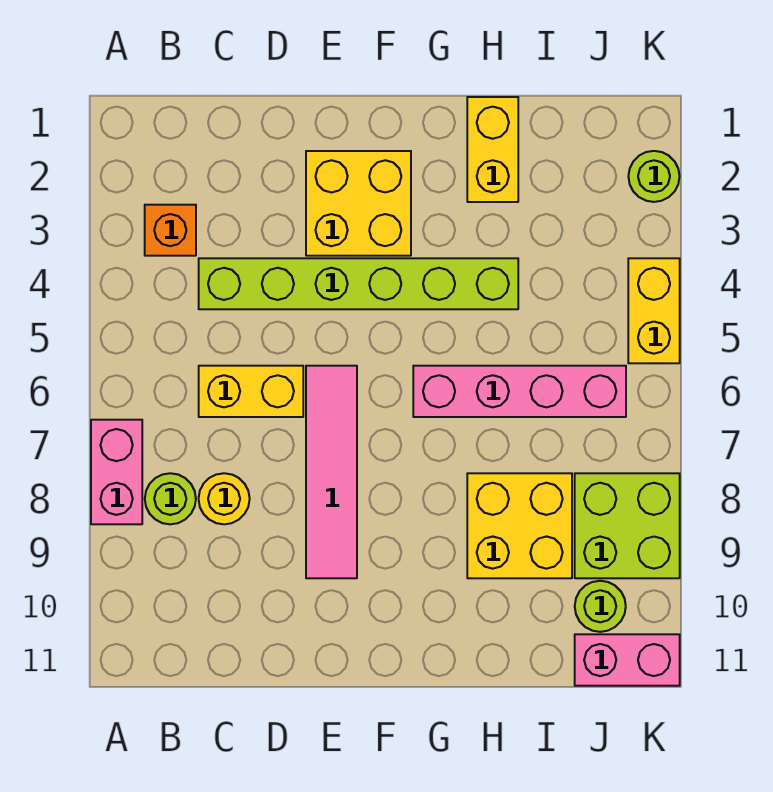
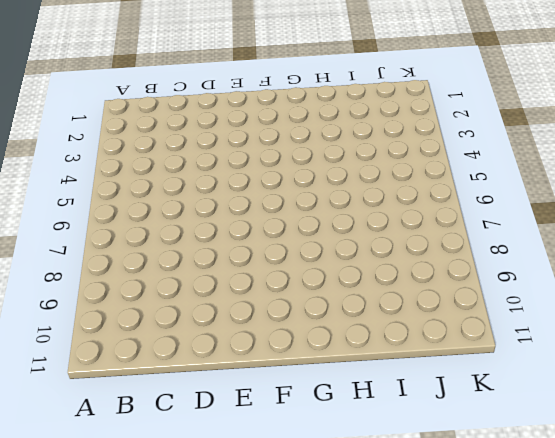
none -> pink brick A7:A8 level 1
none -> orange brick B3 level 1
none -> lime round brick B8 level 1

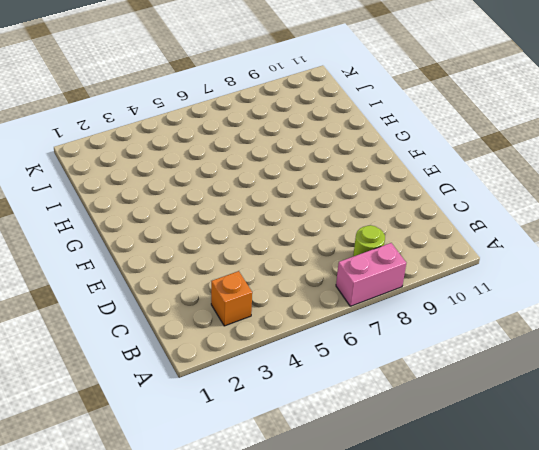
none -> lime brick C4:H4 level 1
none -> yellow brick C6:D6 level 1
none -> yellow round brick C8 level 1

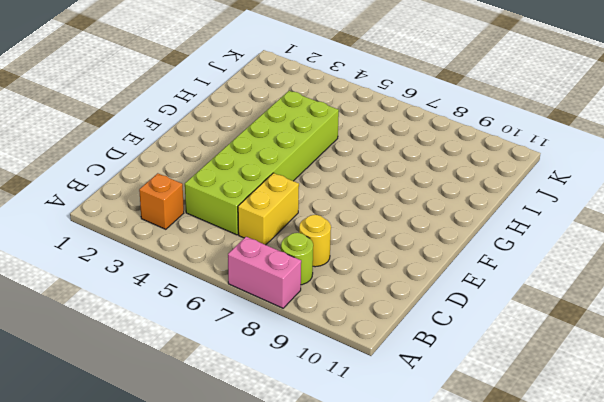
lime brick C4:H5 level 1 -> lime brick C4:H4 level 1
none -> yellow brick E2:F3 level 1
none -> pink tile E6:E9 level 1
none -> pink brick G6:J6 level 1

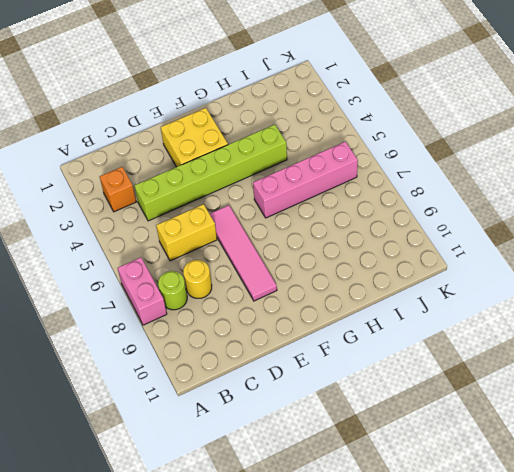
none -> yellow brick H1:H2 level 1
none -> yellow brick H8:I9 level 1
none -> lime brick J8:K9 level 1

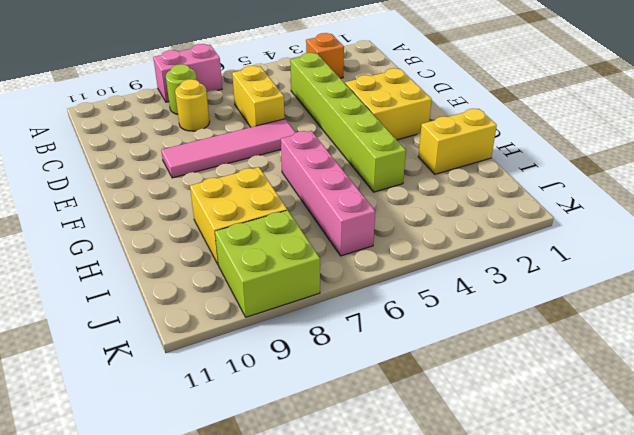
none -> lime round brick J10 level 1
none -> pink brick J11:K11 level 1
none -> lime round brick K2 level 1

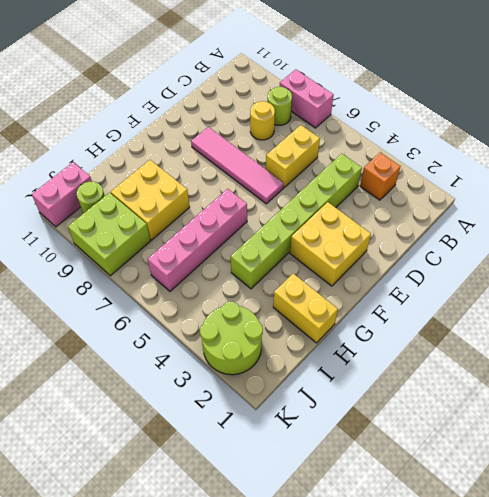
lime round brick J2:K3 level 1 -> lime round brick K2 level 1
none -> yellow brick K4:K5 level 1

